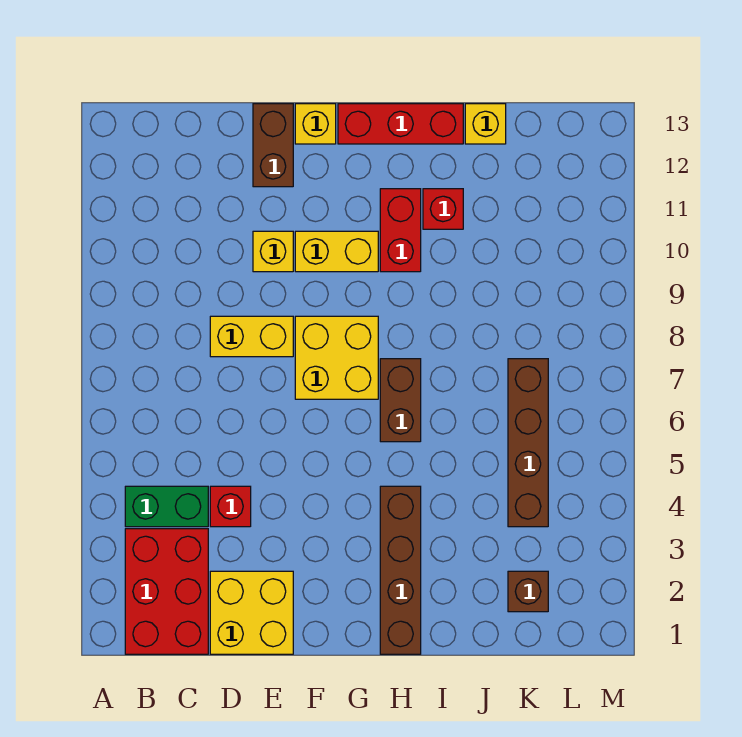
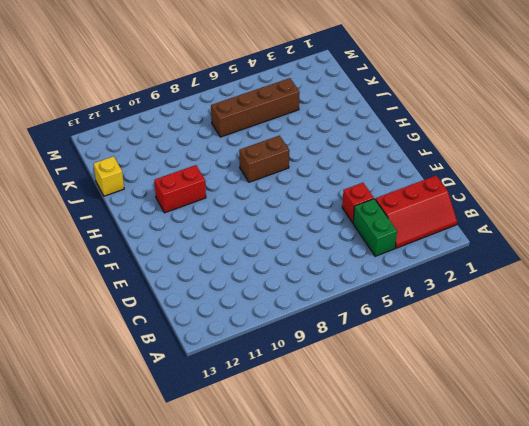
red slope B1:C3 level 1 top C -> red brick B1:C3 level 1
none -> yellow brick D1:E2 level 1
none -> yellow brick D8:E8 level 1
none -> yellow brick E10 level 1

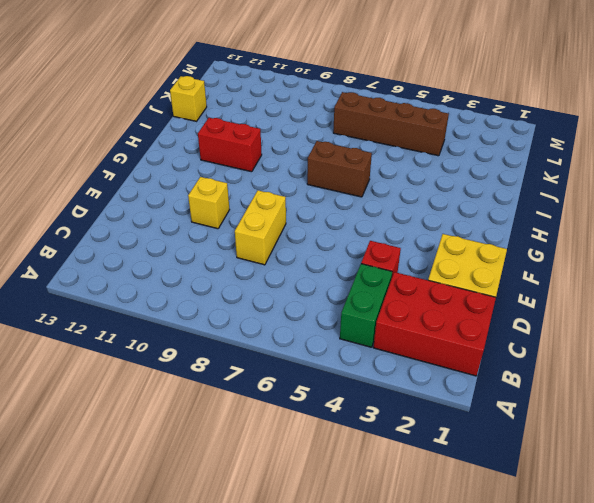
none -> brown brick E12:E13 level 1
none -> yellow brick F7:G8 level 1
none -> yellow brick F10:G10 level 1

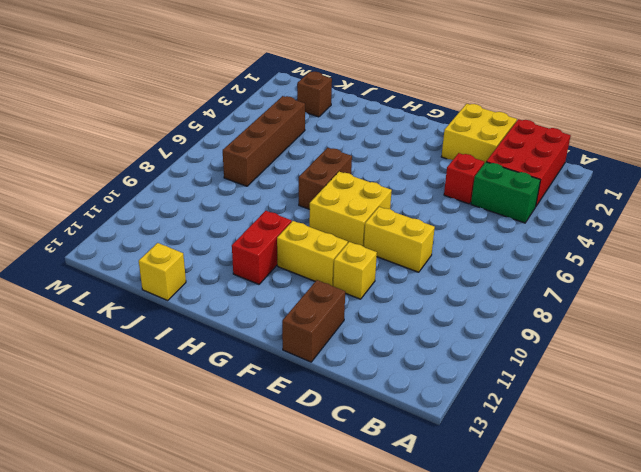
none -> yellow brick F13 level 1
none -> red brick G13:I13 level 1
none -> brown brick H1:H4 level 1

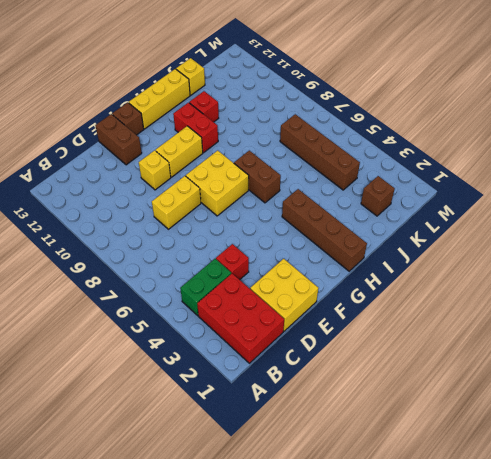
brown brick F13 level 1 -> yellow brick F13 level 1
yellow brick G13:I13 level 1 -> red brick G13:I13 level 1

